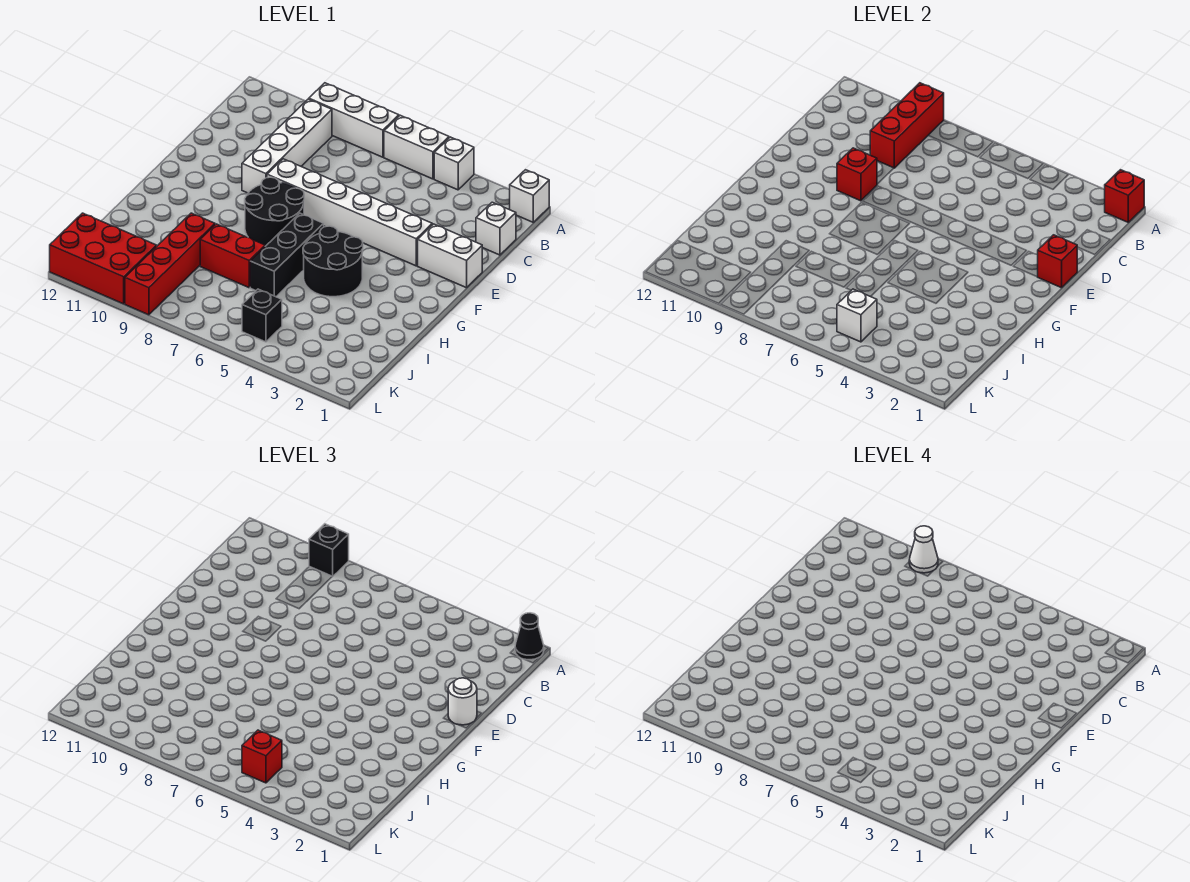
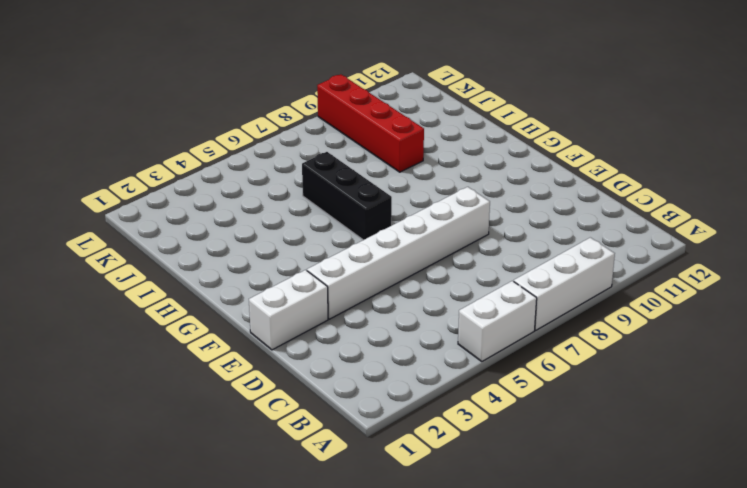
none -> white brick A1 level 1
none -> white brick A4 level 1
none -> white brick B9:E9 level 1

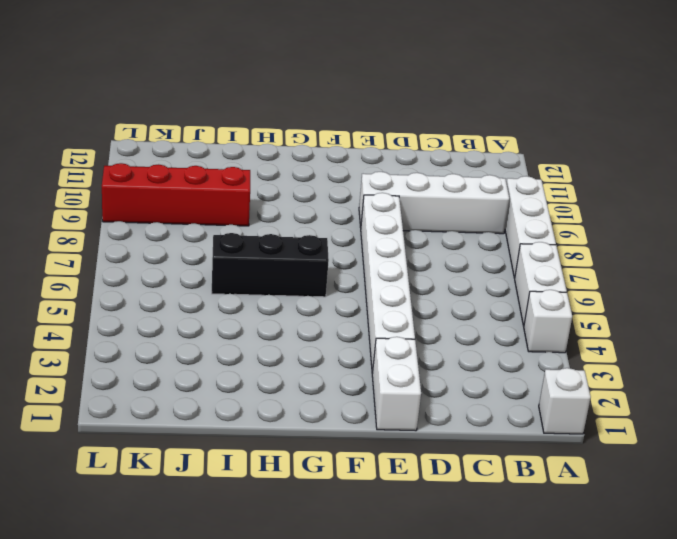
none -> white brick C1 level 1
none -> black round brick F7:G8 level 1
none -> black round brick G4:H5 level 1

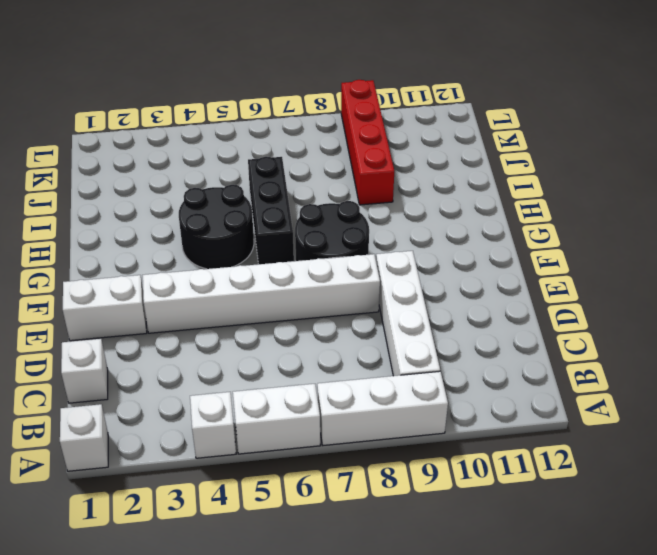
none -> red brick I7:I8 level 1
none -> black brick K5 level 1
none -> red brick K10:L12 level 1

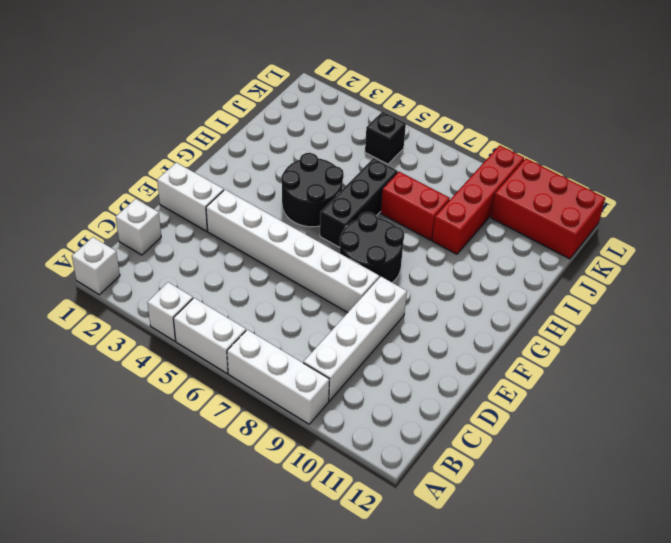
none -> red brick A1 level 2
none -> red brick A9:C9 level 2
none -> red brick E1 level 2

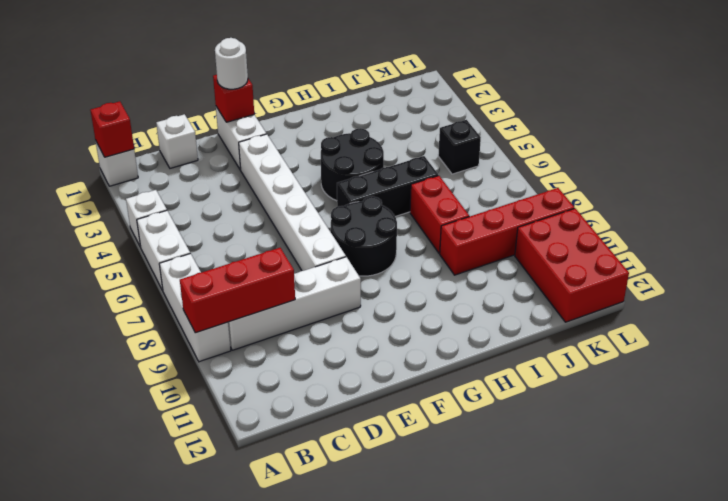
none -> red brick E9 level 2
none -> white brick K5 level 2
none -> black cone A1 level 3

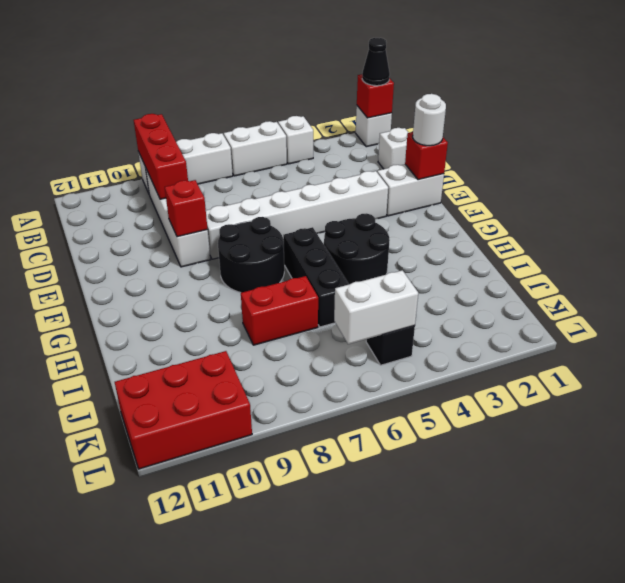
white brick K5:K6 level 2 -> white brick K5 level 2
none -> red brick I9:L9 level 1
none -> black brick A9 level 3
none -> red brick K5 level 3

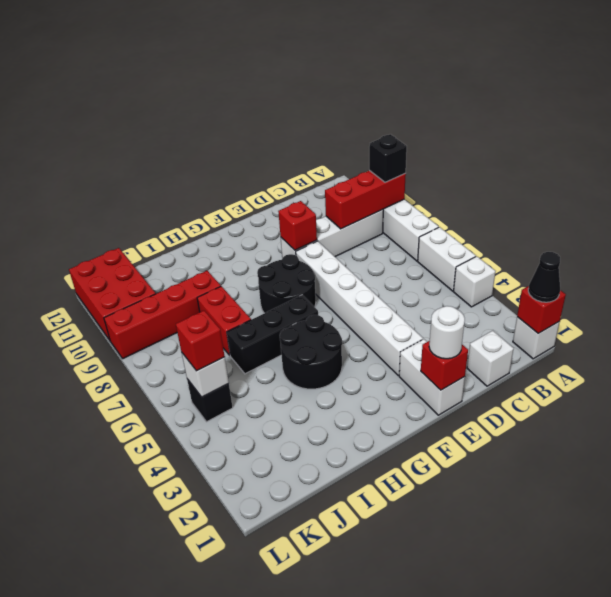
none -> white cone A9 level 4

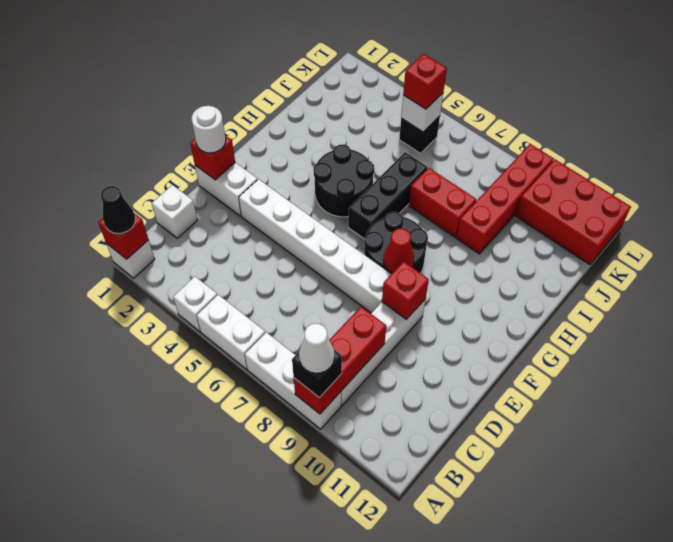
red cone F8 level 2 -> none

